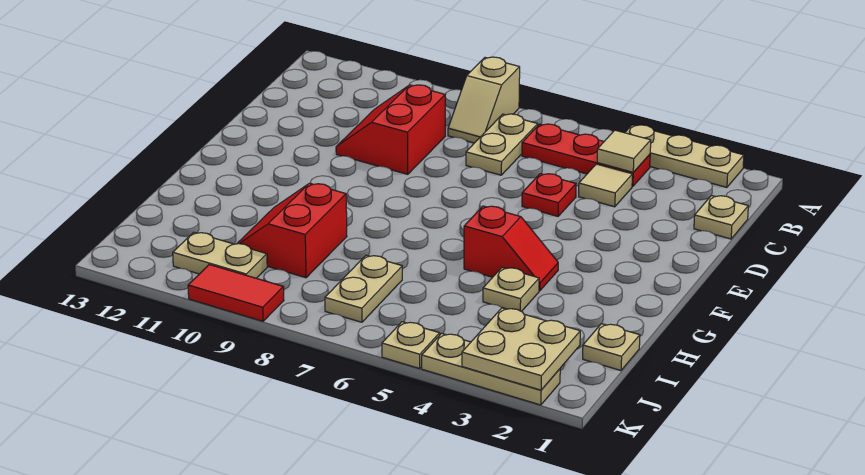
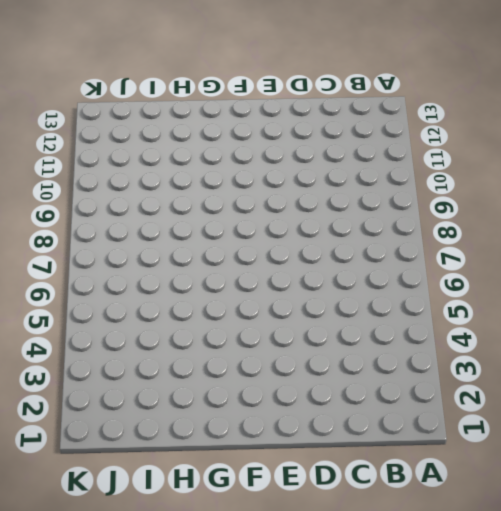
none -> tan plate A2:A4 level 1
none -> tan slope A8:B8 level 1 top A
none -> red plate B4:B6 level 1

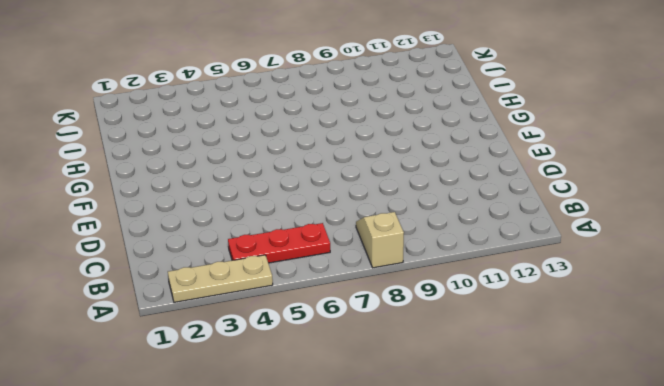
none -> tan plate B7:C7 level 1
none -> tan plate C1 level 1
none -> tan tile C4 level 1

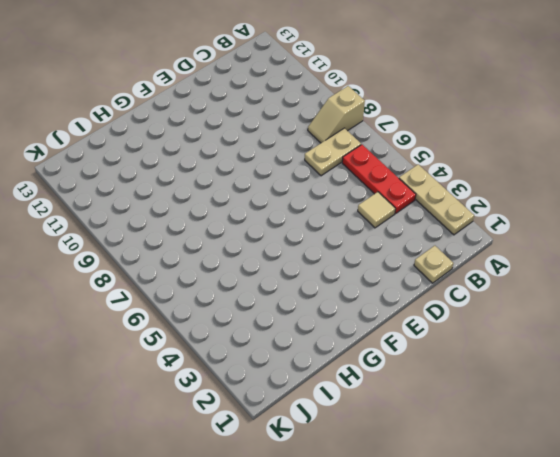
none -> red slope C9:D10 level 1 top 9
none -> red plate D5 level 1
none -> red slope G4:G5 level 1 top 5

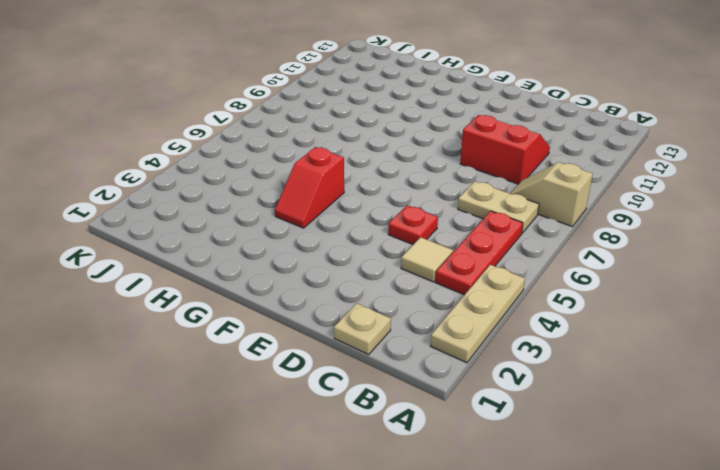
none -> tan plate H4 level 1
none -> red slope H9:I10 level 1 top 9
none -> tan plate I1 level 1

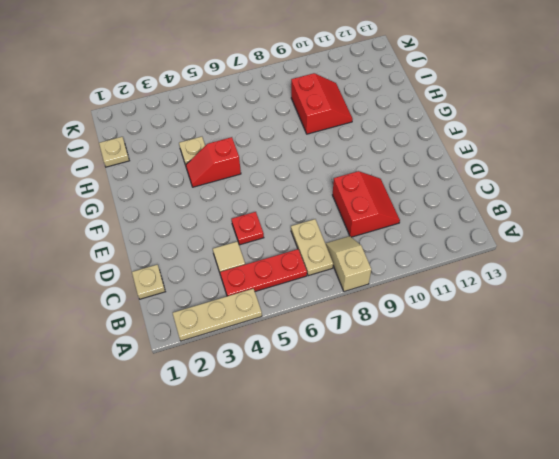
none -> tan plate I7:J7 level 1
none -> tan plate J10:J11 level 1
none -> tan plate K2:K4 level 1

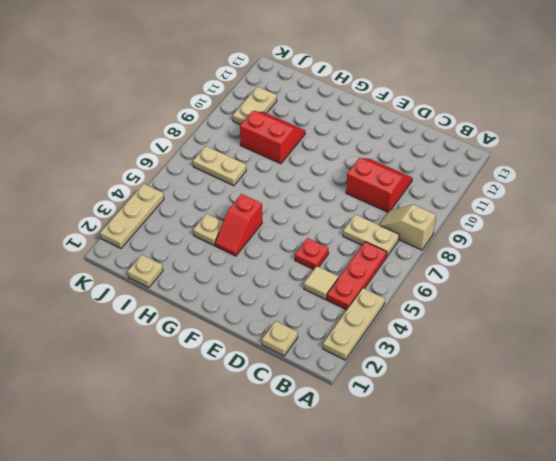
none -> tan plate K5 level 1
none -> red tile K9:K10 level 1
none -> tan tile B4 level 2

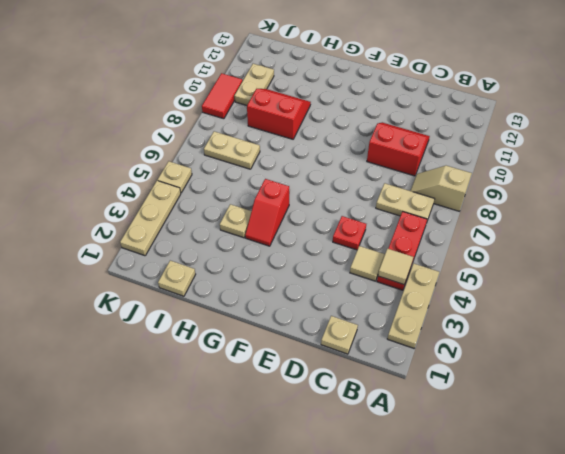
none -> tan plate J2:K3 level 2

